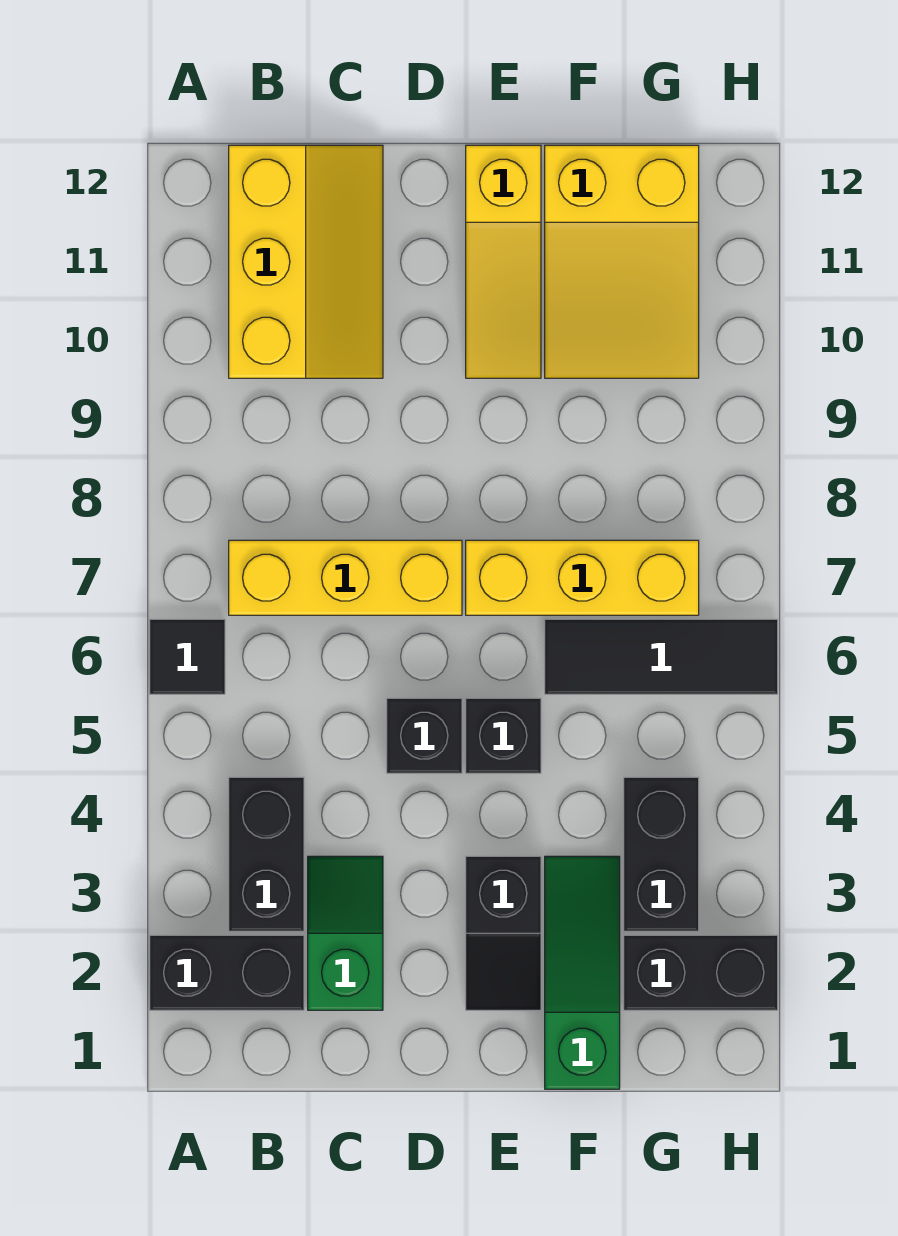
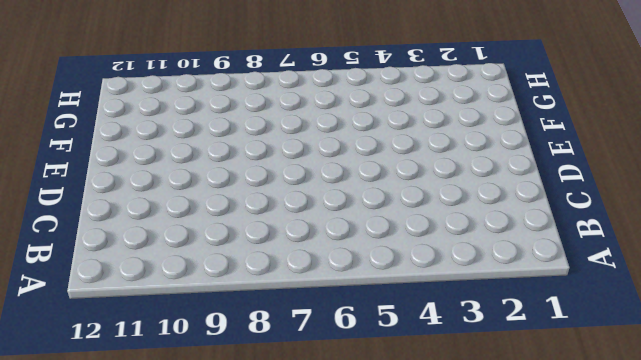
none -> black brick A2:B2 level 1
none -> black tile A6 level 1
none -> black brick B3:B4 level 1

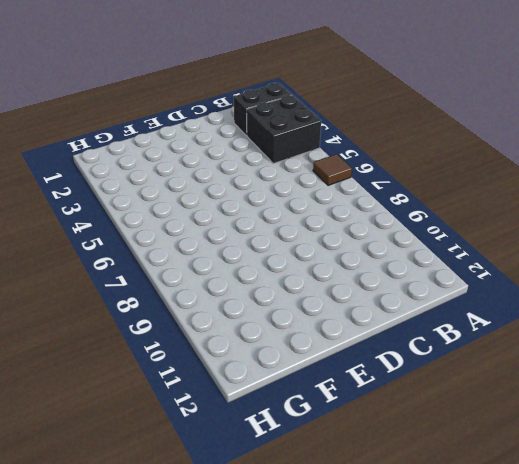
black brick A3:B4 level 1 -> black brick B3:B4 level 1
brown tile A6 level 1 -> black tile A6 level 1
none -> yellow brick B7:D7 level 1
none -> yellow slope B10:C12 level 1 top B
none -> green slope C2:C3 level 1 top 2

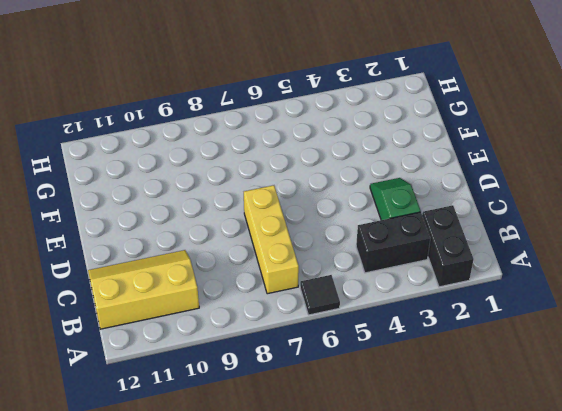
green slope C3:D3 level 1 top C -> green slope C2:C3 level 1 top 2
none -> black brick D5 level 1
none -> black slope E2:E3 level 1 top 3
none -> black brick E5 level 1

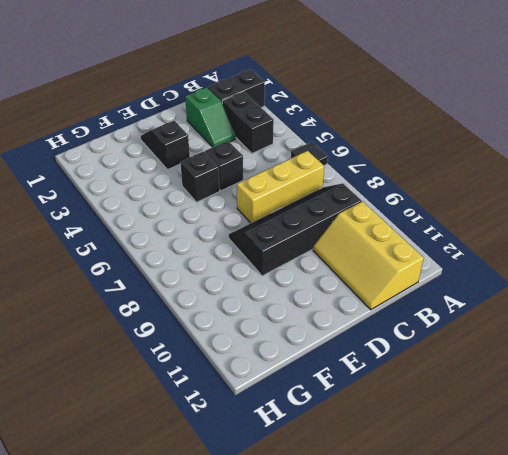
black slope B8:E9 level 1 top 9 -> none
none -> yellow brick E7:G7 level 1
none -> yellow slope E10:E12 level 1 top 12
none -> green slope F1:F3 level 1 top 1

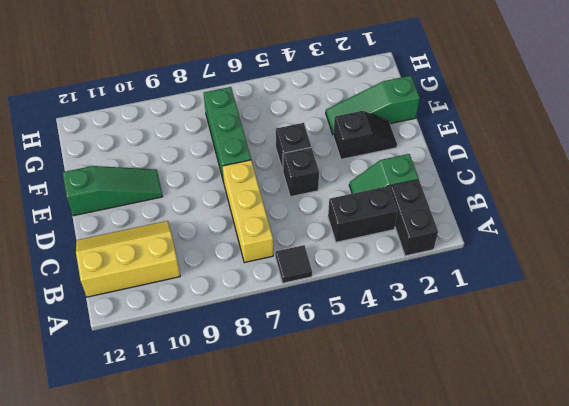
green brick E7:G7 level 1 -> yellow brick E7:G7 level 1
green slope E10:E12 level 1 top 12 -> yellow slope E10:E12 level 1 top 12
none -> black tile F6:H6 level 1
none -> yellow slope F10:G12 level 1 top 12
none -> black brick G2:H2 level 1

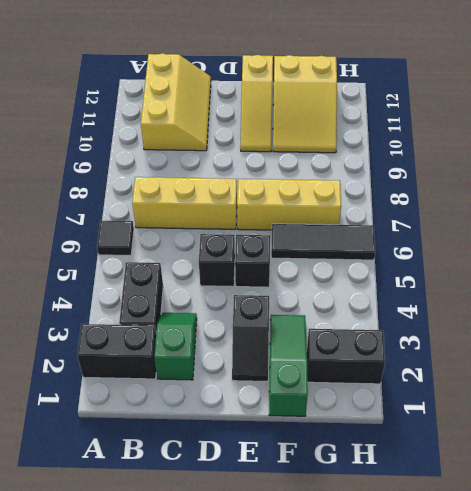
none -> black brick G3:G4 level 1

